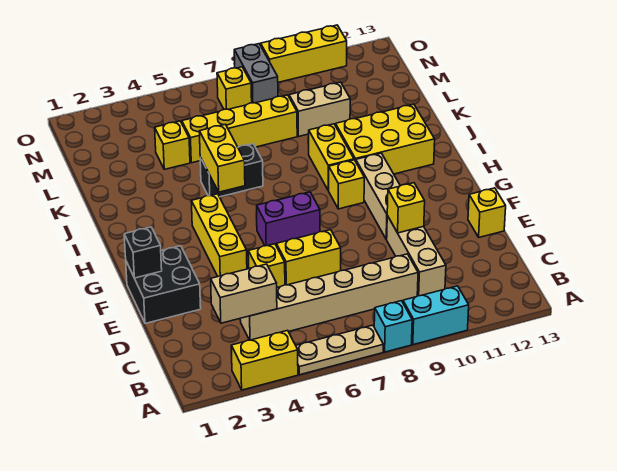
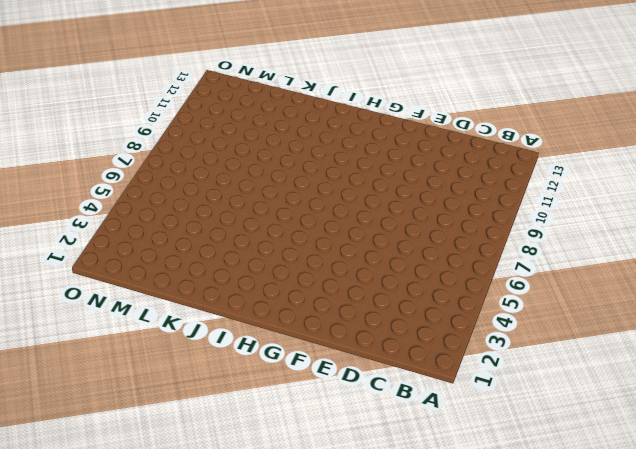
none -> yellow brick A3:A4 level 1
none -> tan plate A5:A7 level 1
none -> cyan brick A8 level 1

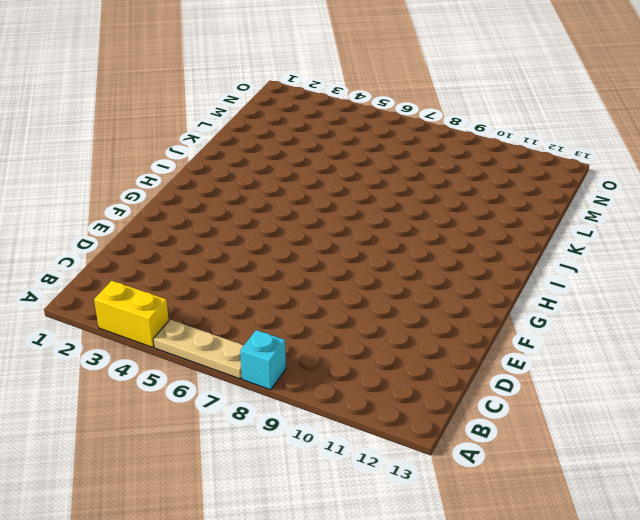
none -> cyan brick A9:A10 level 1
none -> tan brick C4:C9 level 1
none -> tan brick C10:E10 level 1

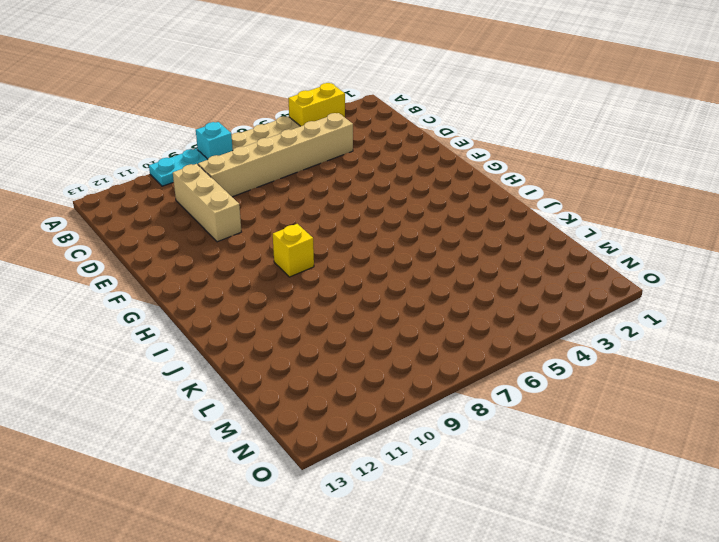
cyan plate A9:A10 level 1 -> cyan brick A9:A10 level 1
none -> black brick E1:F2 level 1
none -> yellow brick E5 level 1
none -> yellow brick E6:E7 level 1

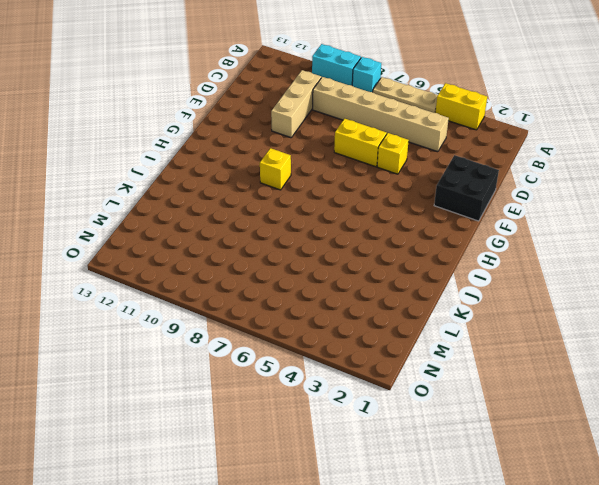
none -> yellow brick E13 level 1
none -> yellow brick F4:H4 level 1
none -> tan brick F10:H10 level 1

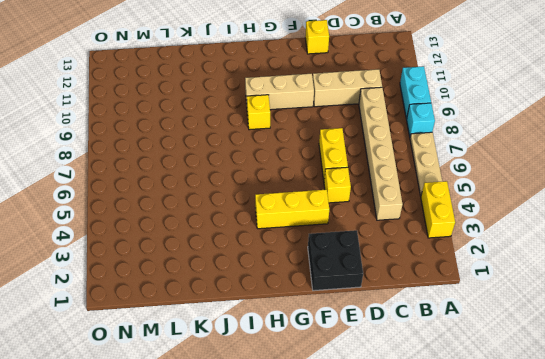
none -> purple brick G6:G7 level 1
none -> yellow brick I9:J9 level 1
none -> yellow brick I10:J12 level 1

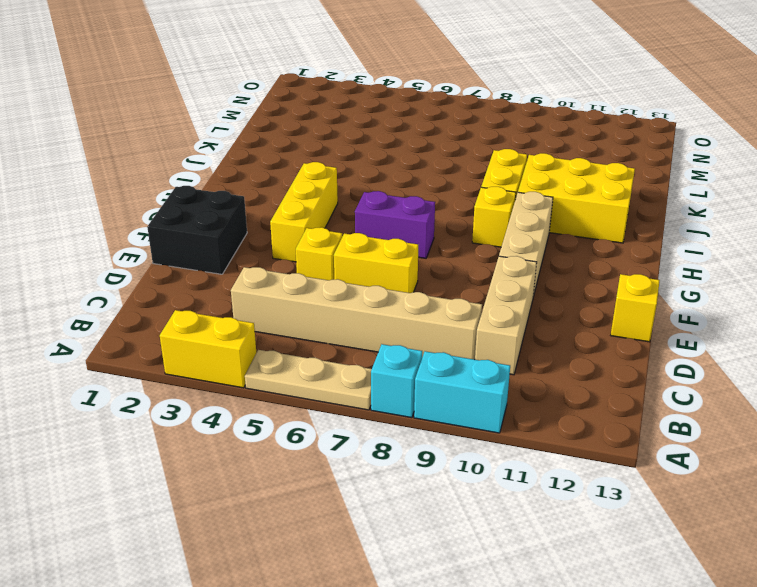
none -> black brick J5:J6 level 1
none -> yellow brick L4 level 1
none -> yellow brick L5:L8 level 1

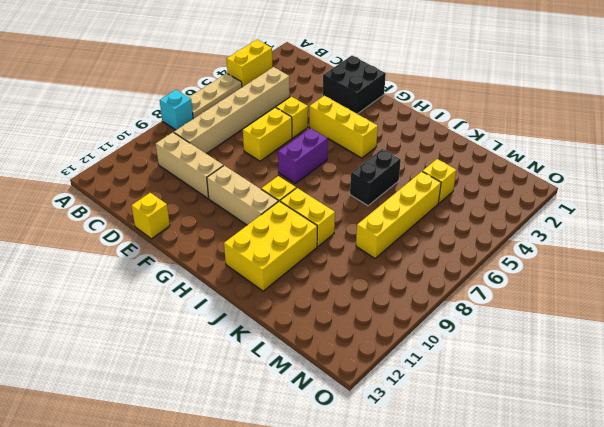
none -> cyan brick A9:A10 level 1
none -> tan brick L9:L10 level 1
none -> yellow brick N7 level 1

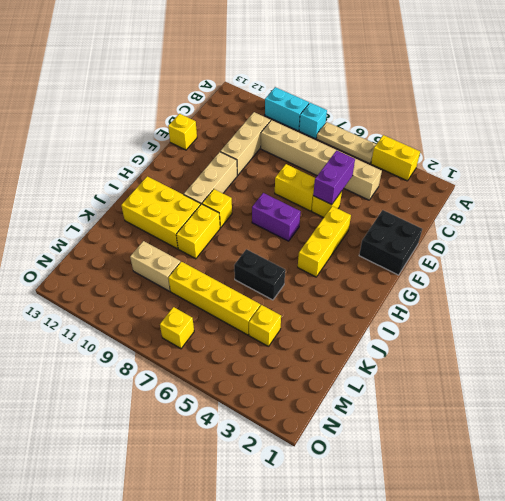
purple brick D5:E5 level 2 -> none
none -> grey brick N8:O8 level 1
none -> yellow brick O9:O11 level 1
none -> tan brick C3:C4 level 2

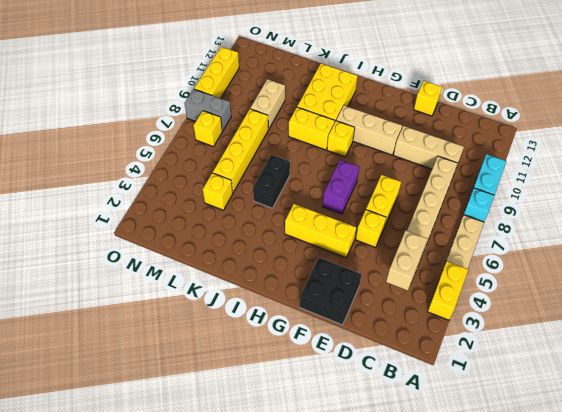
none -> yellow brick E10 level 2
none -> black brick F1 level 2
none -> yellow brick I5:J5 level 2

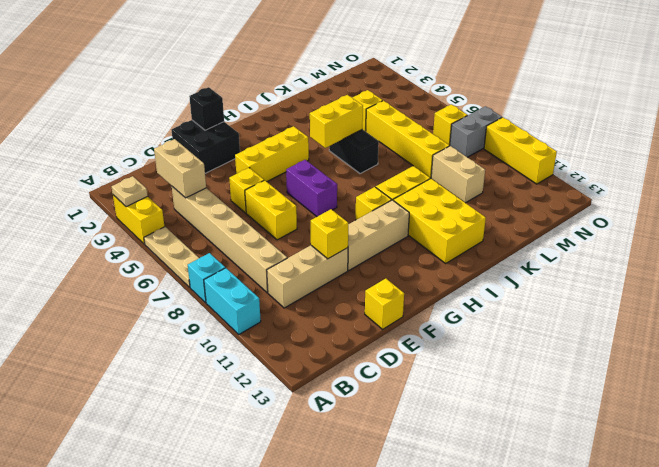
tan plate A3 level 2 -> none

